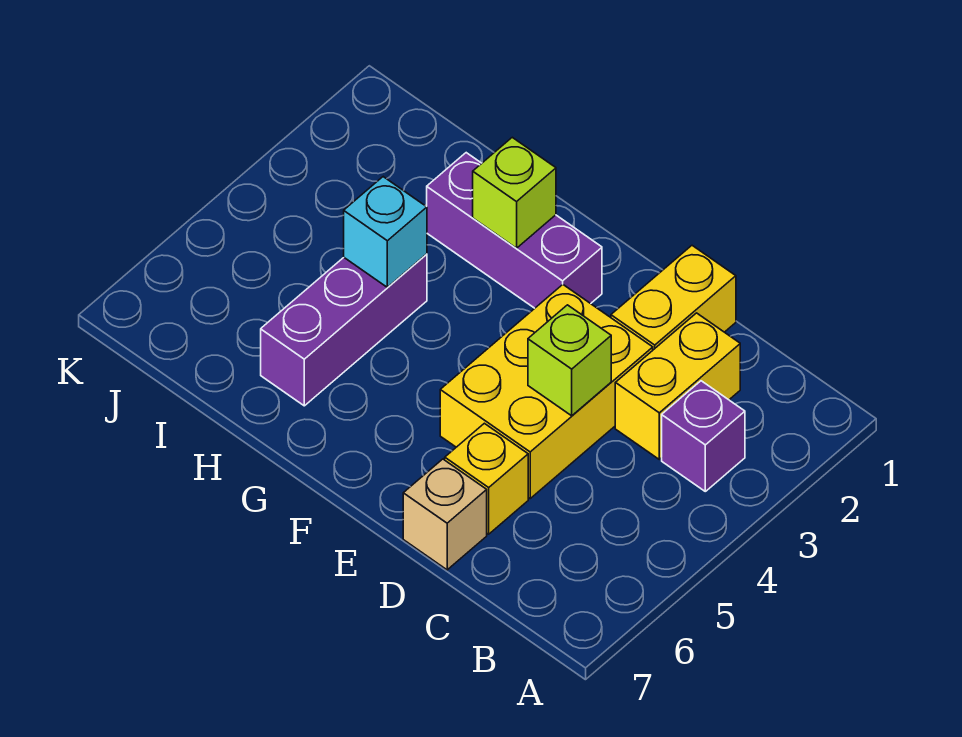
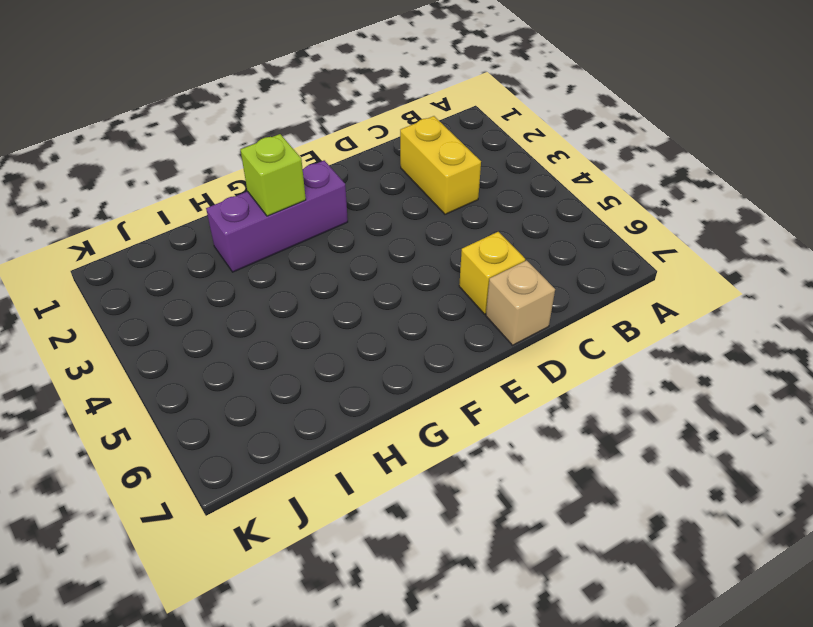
none -> purple brick B3 level 1
none -> yellow brick D1:D2 level 1

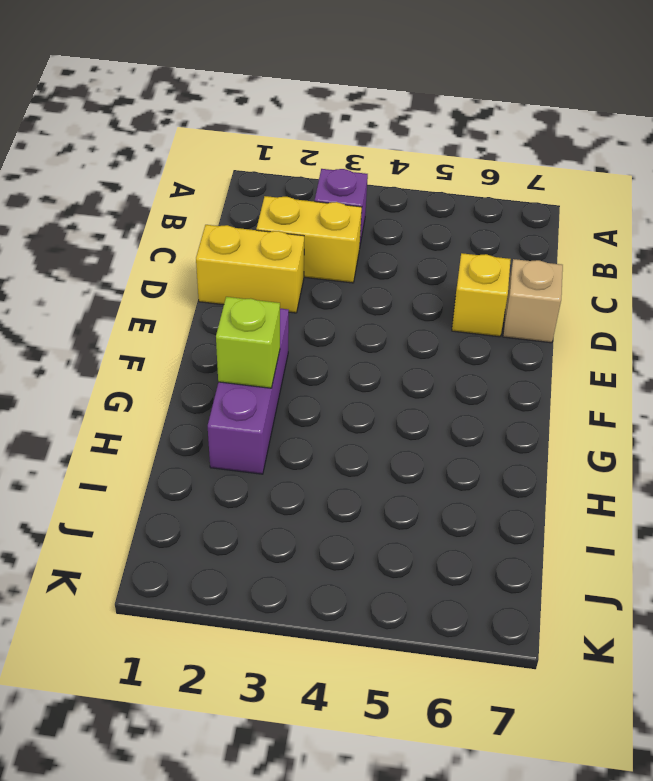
none -> yellow brick D3:E5 level 1
none -> purple brick H4:H6 level 1

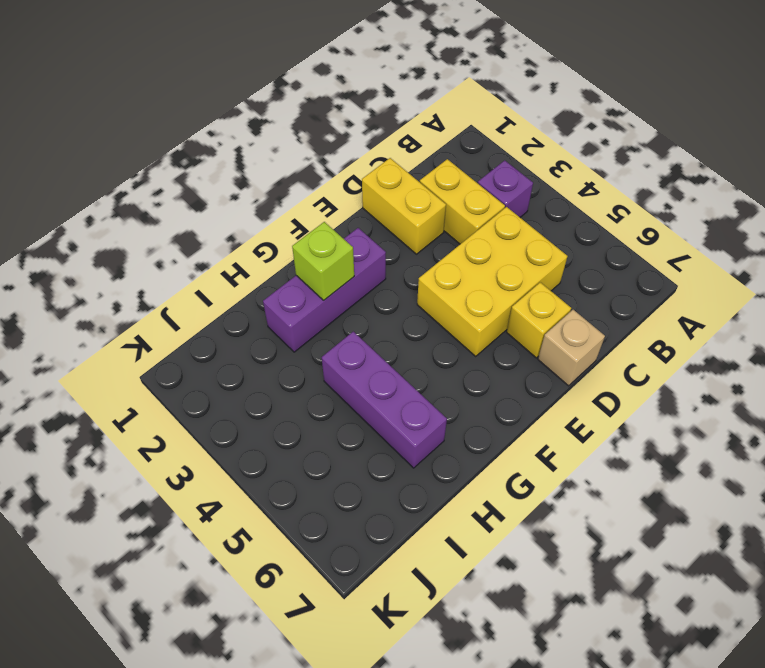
yellow brick C4:E5 level 1 -> yellow brick D3:E5 level 1
none -> lime brick D4 level 2
none -> cyan brick H4 level 2

